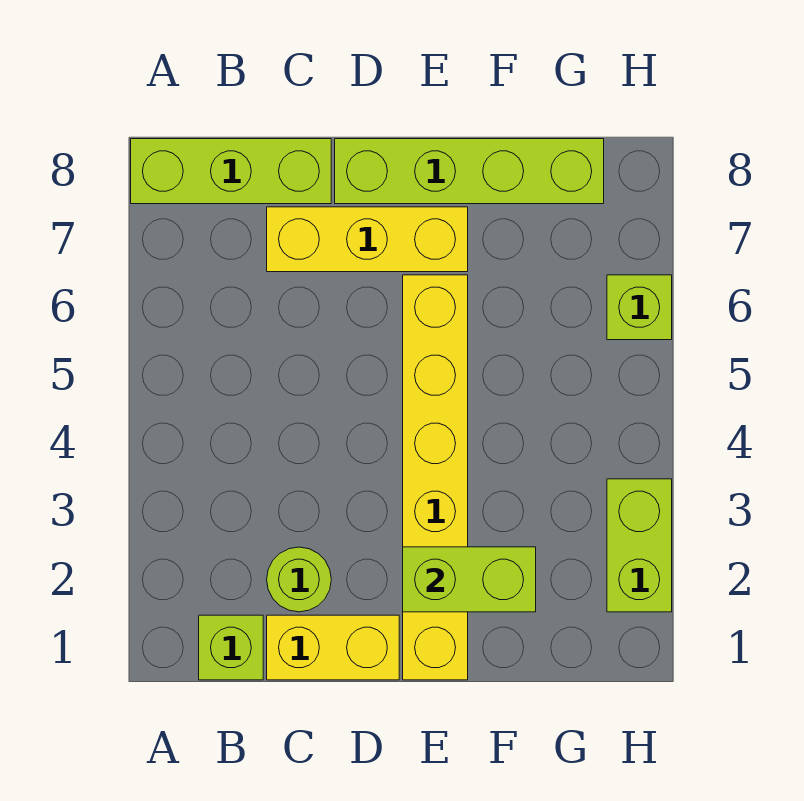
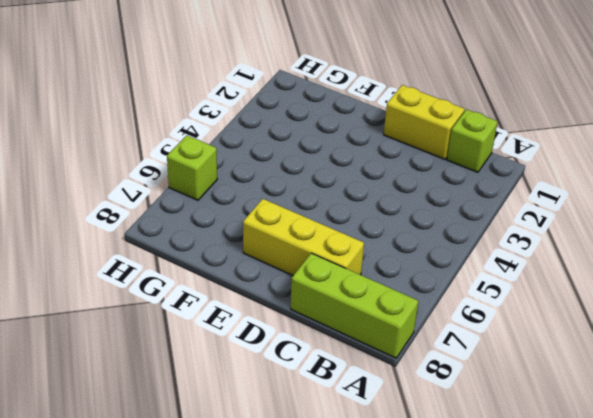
none -> lime round brick C2 level 1
none -> lime brick D8:G8 level 1

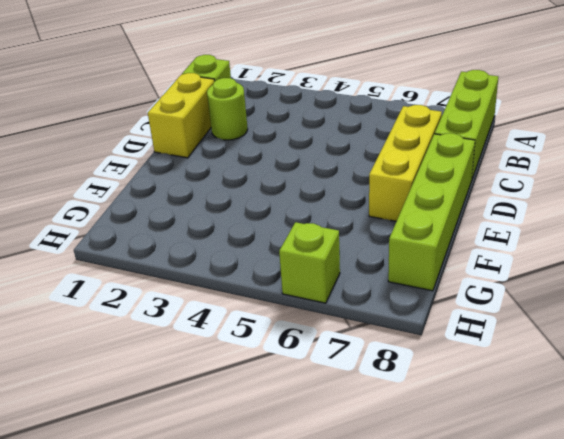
none -> yellow brick E1:E6 level 1
none -> lime brick H2:H3 level 1

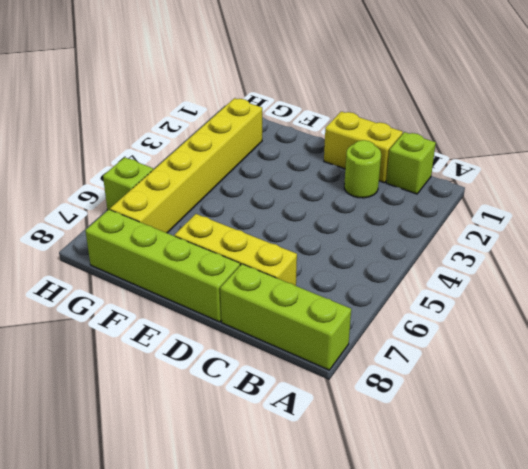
yellow brick G2:G7 level 1 -> yellow brick E1:E6 level 1
none -> lime brick H2:H3 level 1
none -> lime brick E2:F2 level 2

